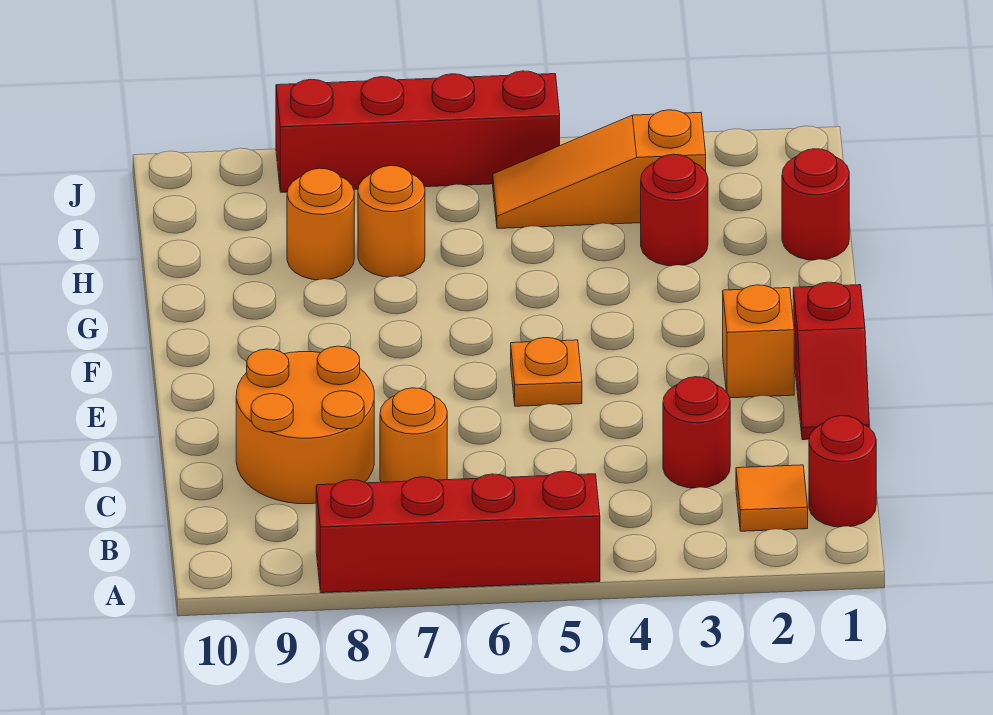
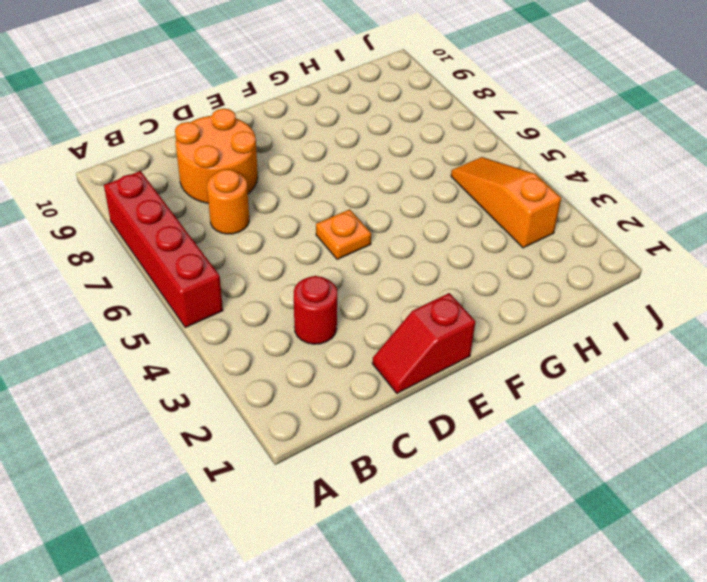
none -> red round brick B1 level 1
none -> orange tile B2 level 1
none -> orange brick E2 level 1

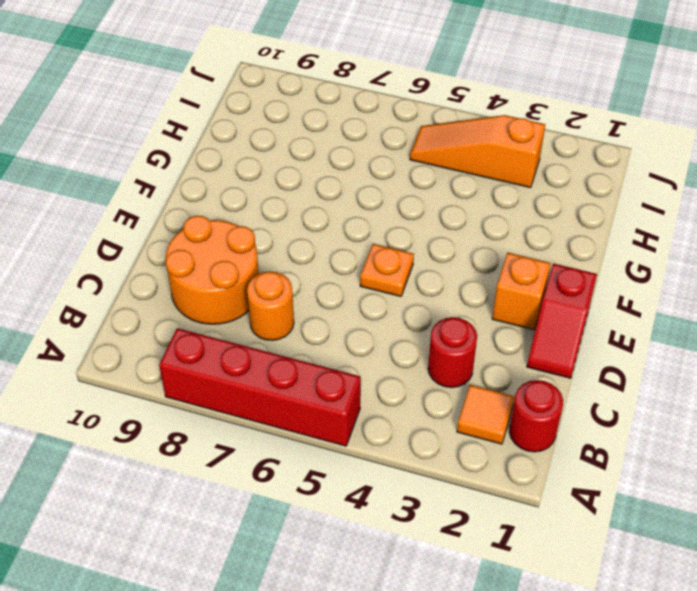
none -> red round brick H1 level 1
none -> red round brick H3 level 1
none -> orange round brick H7 level 1

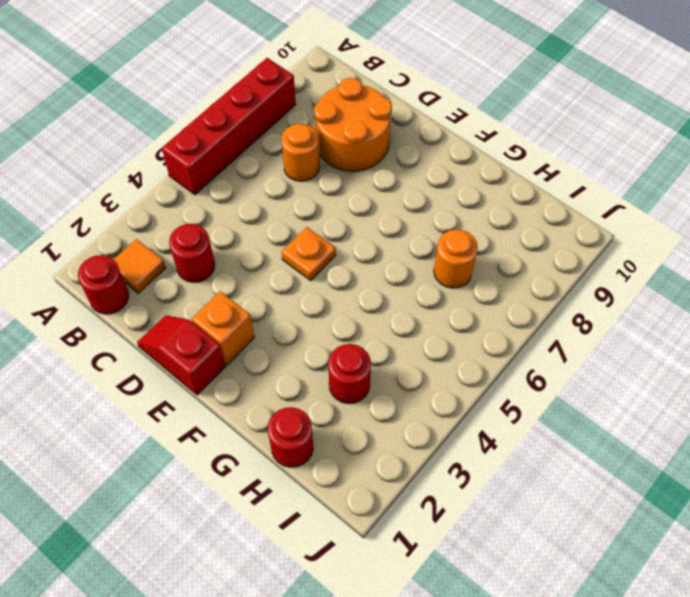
none -> orange round brick H8 level 1
none -> orange slope I3:I5 level 1 top 3
none -> red brick J5:J8 level 1

